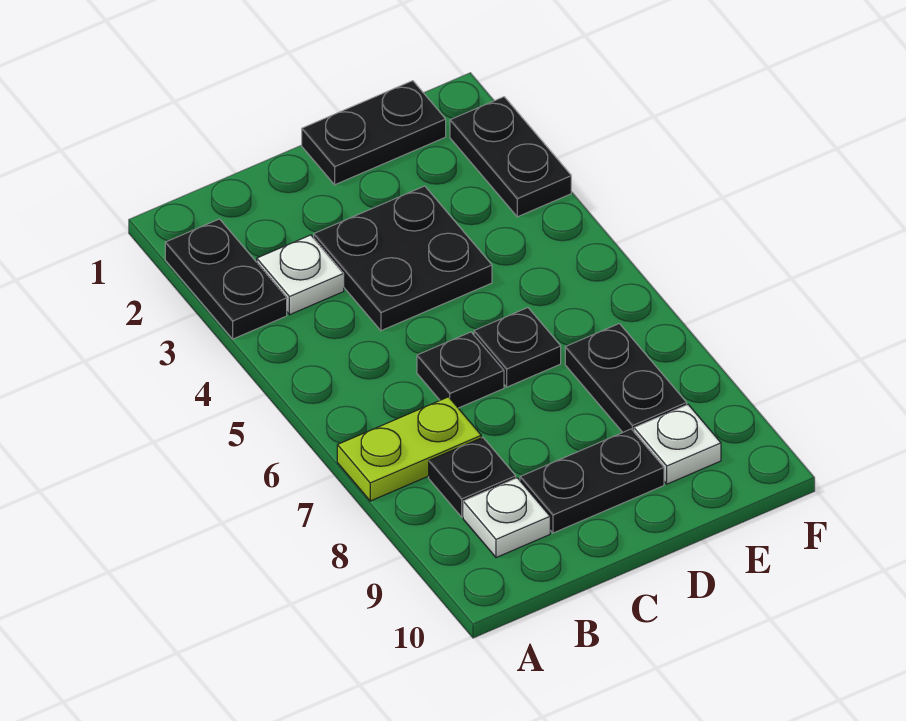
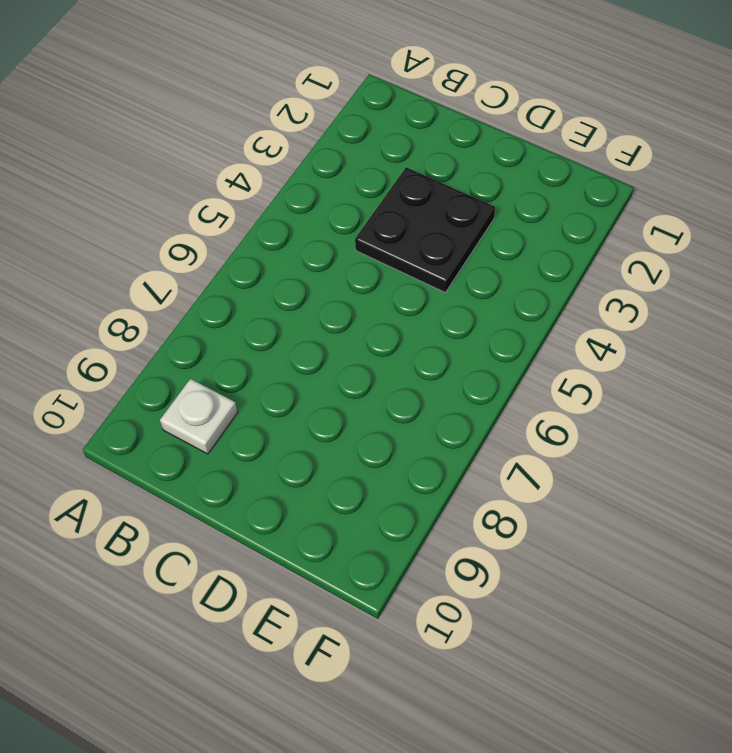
none -> black plate A2:A3 level 1
none -> lime plate A7:B7 level 1
none -> white plate B3 level 1

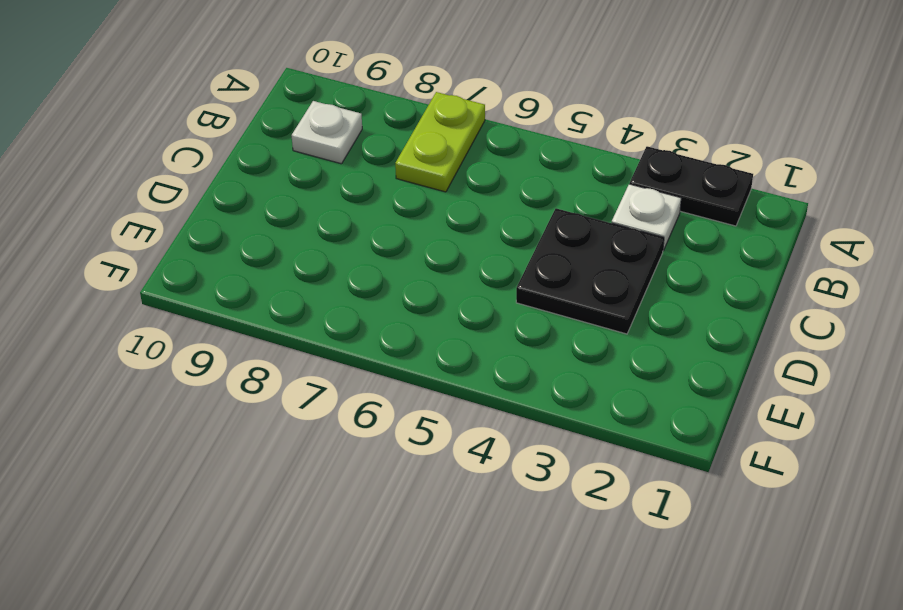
none -> black plate B8 level 1
none -> black plate C6 level 1
none -> black plate C9:D9 level 1

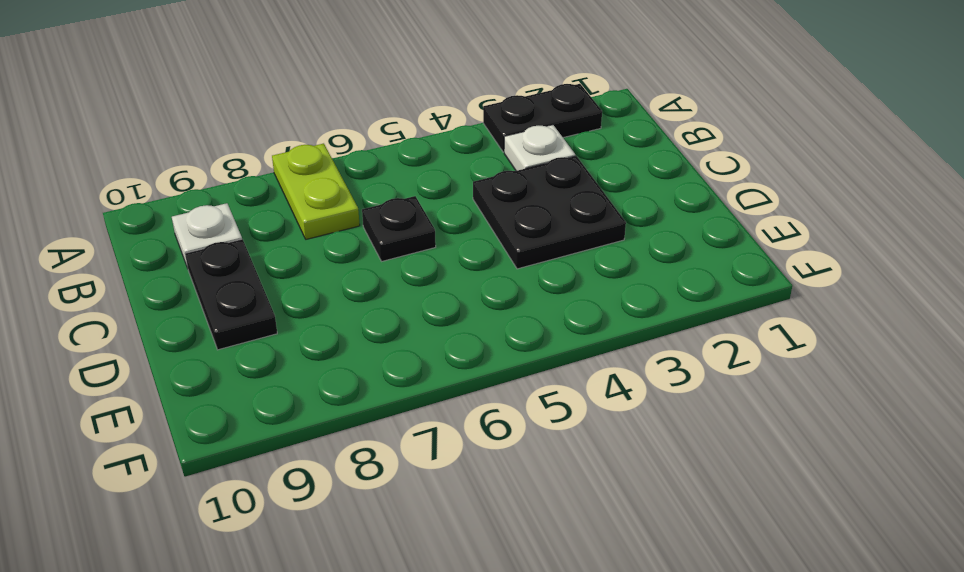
none -> black plate B8 level 1
none -> black plate D1:E1 level 1
none -> black plate D6 level 1

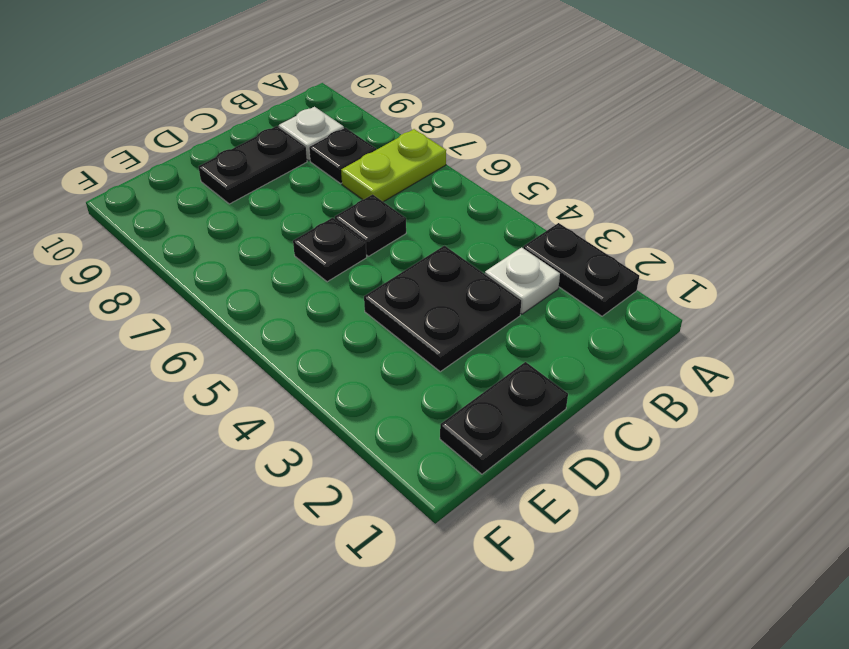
none -> black plate E7:E8 level 1
none -> white plate E9 level 1
none -> black plate F2:F3 level 1

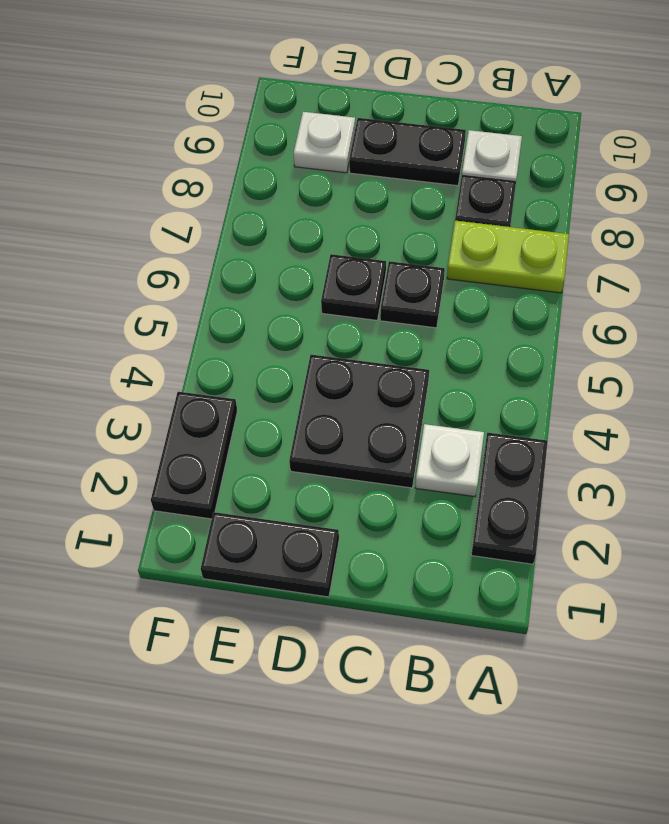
none -> black plate E7:E8 level 1

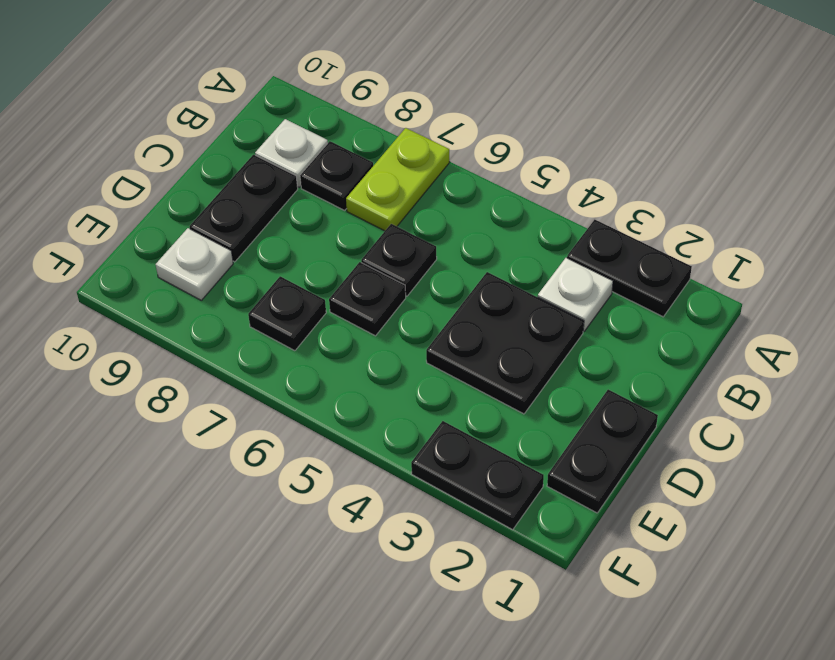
black plate E7 level 1 -> black plate E7:E8 level 1

